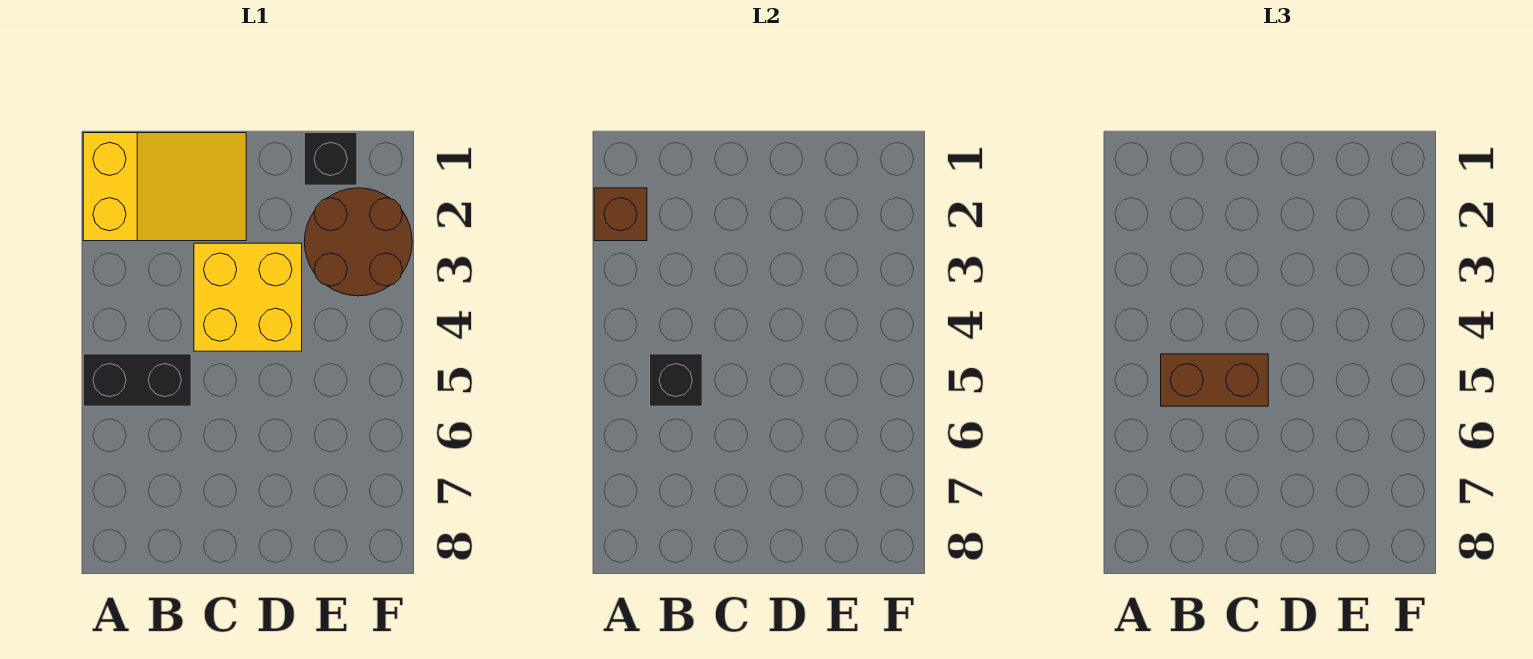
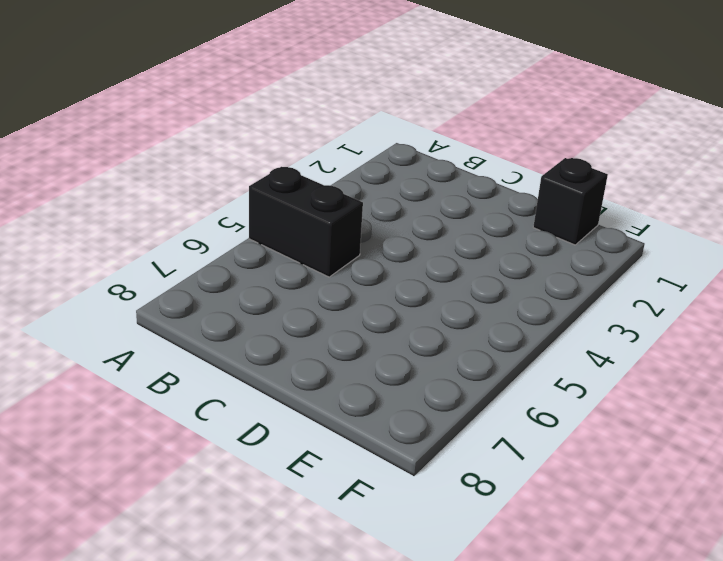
none -> yellow slope A1:C2 level 1 top A
none -> yellow brick C3:D4 level 1

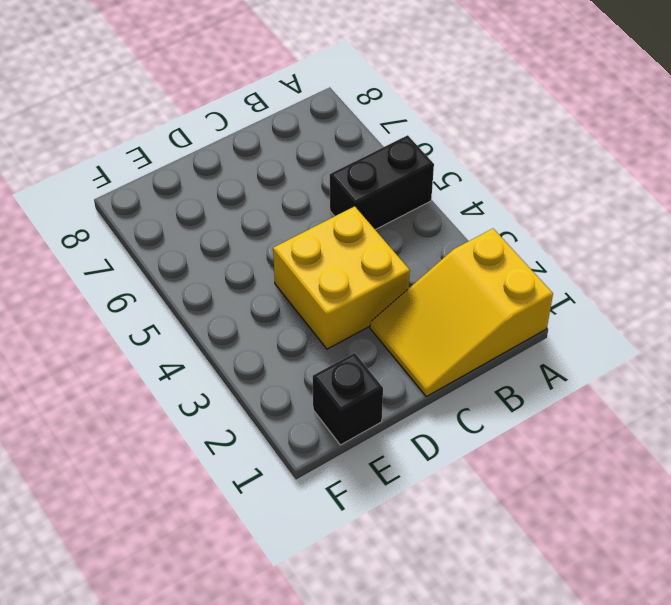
none -> brown round brick E2:F3 level 1
none -> brown brick A2 level 2

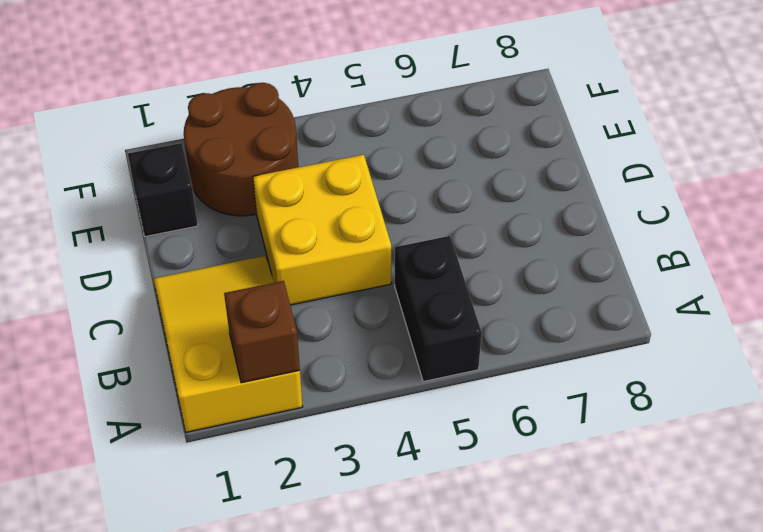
none -> black brick B5 level 2
none -> brown brick B5:C5 level 3

